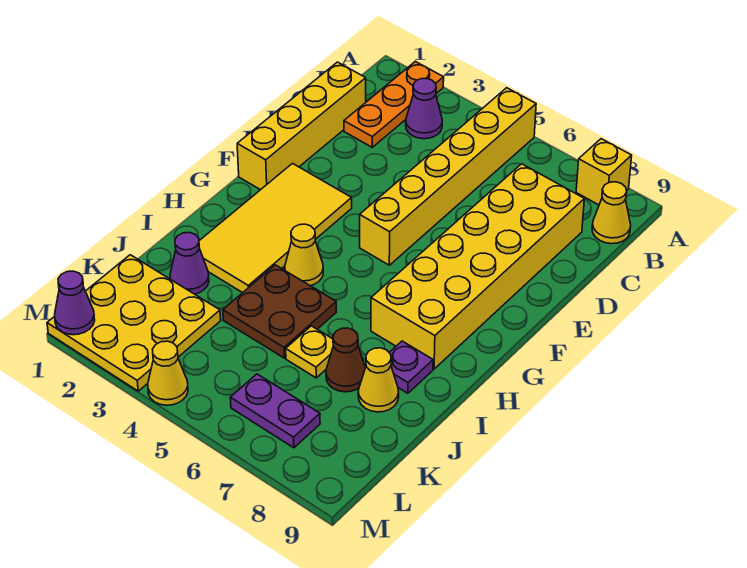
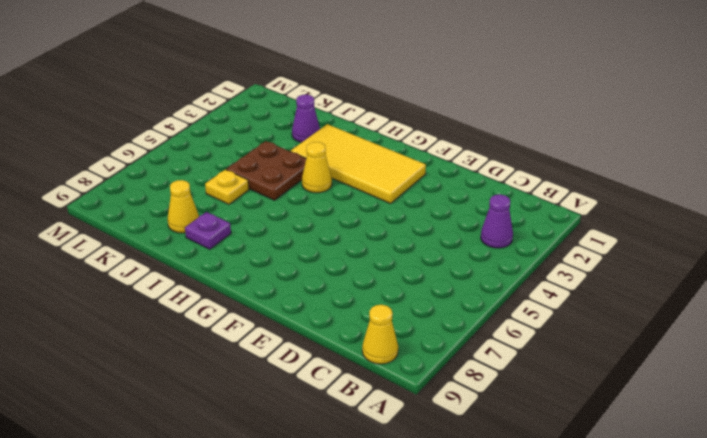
none -> orange plate A2:C2 level 1
none -> yellow brick A5:F5 level 1
none -> yellow brick A8 level 1

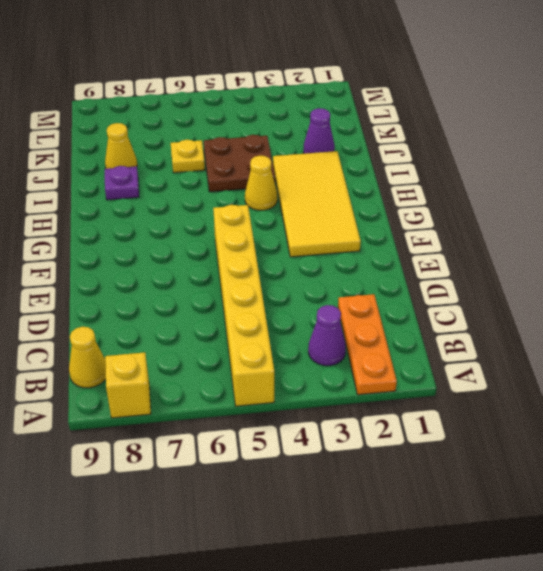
none -> yellow brick C1:F1 level 1
none -> yellow brick C7:H8 level 1
none -> brown cone J7 level 1

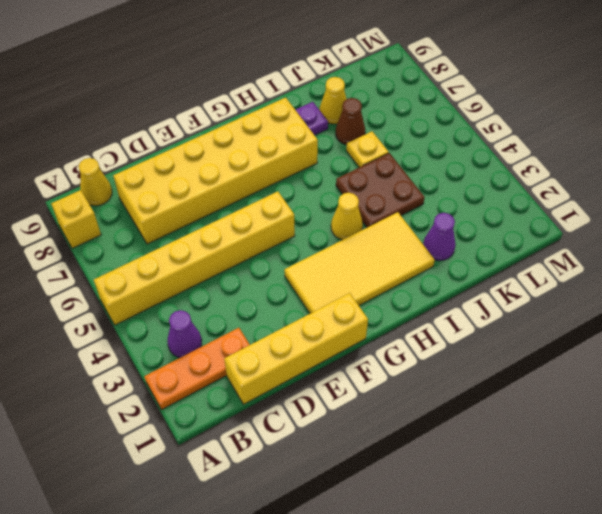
none -> yellow plate K1:M3 level 1
none -> purple plate L6:L7 level 1
none -> yellow cone M4 level 1

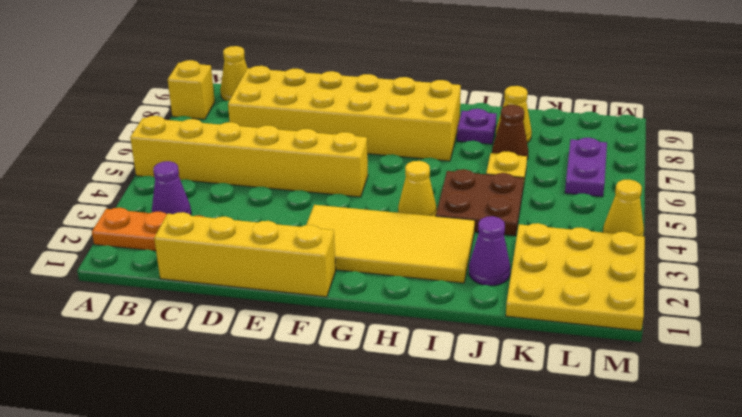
none -> purple cone M1 level 2

